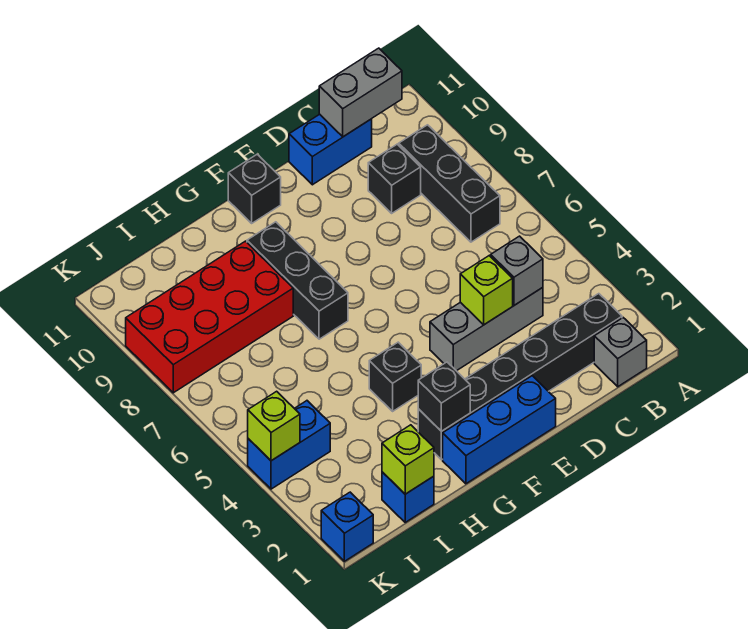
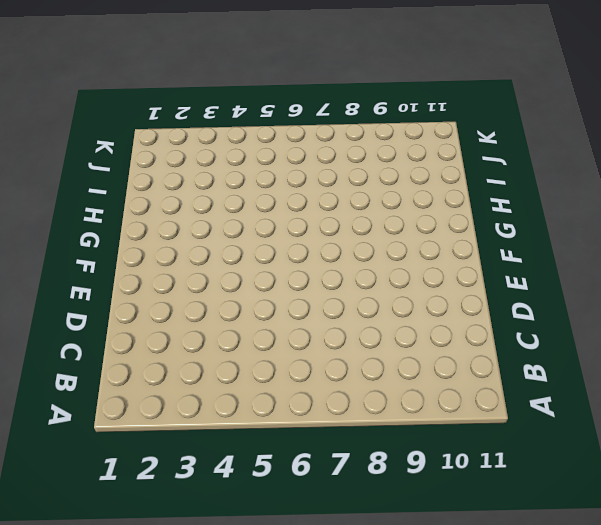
none -> grey brick B1 level 1
none -> black brick B2:G2 level 1
none -> black brick B7:B9 level 1

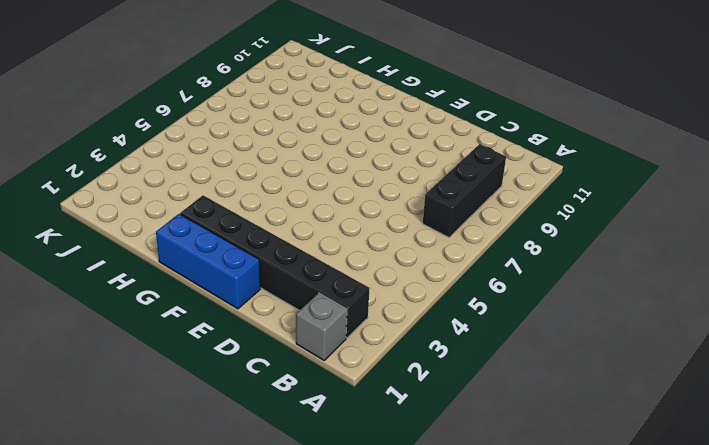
none -> grey brick C4:E4 level 1
none -> black brick C9 level 1
none -> blue brick C11:D11 level 1

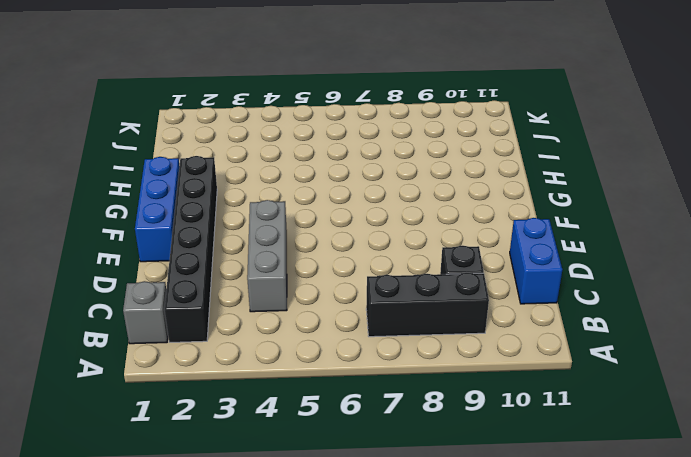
none -> black brick F11 level 1
none -> black brick G4 level 1
none -> black brick G7:G9 level 1

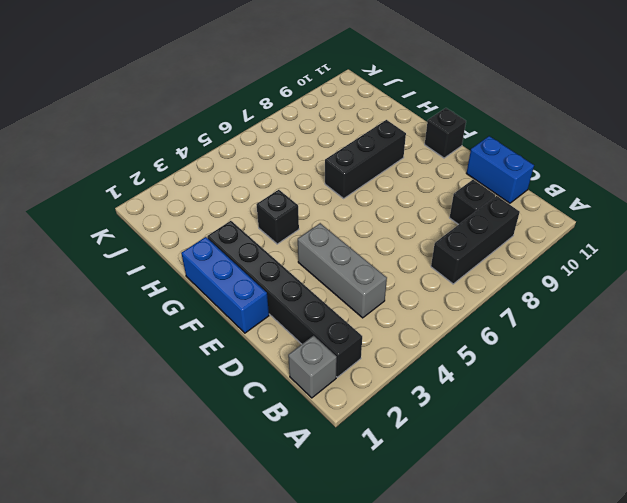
none -> red brick H8:K9 level 1
none -> blue brick I1 level 1
none -> blue brick J4:K4 level 1

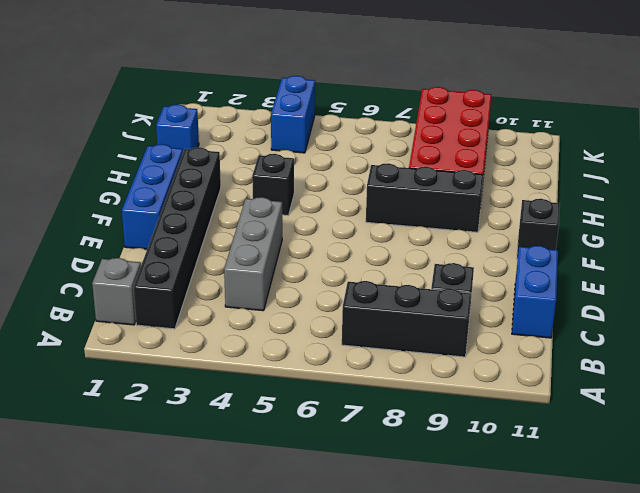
none -> blue brick K1 level 1
none -> grey brick B11:C11 level 2
none -> grey brick C4 level 2

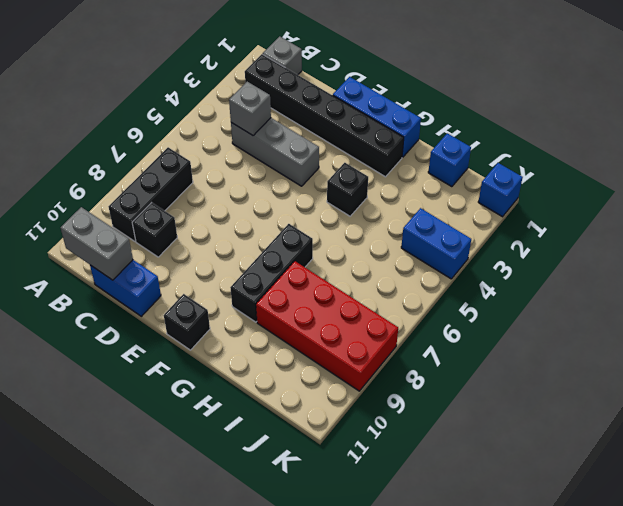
none -> lime brick D4 level 2
none -> black brick G2 level 2
none -> lime brick I1 level 2

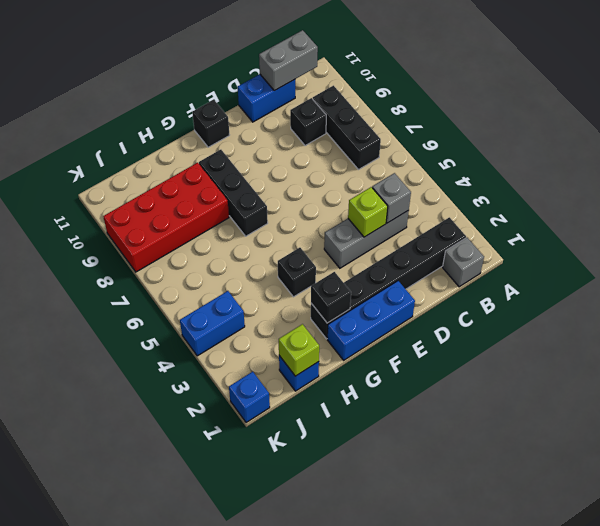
none -> lime brick K4 level 2

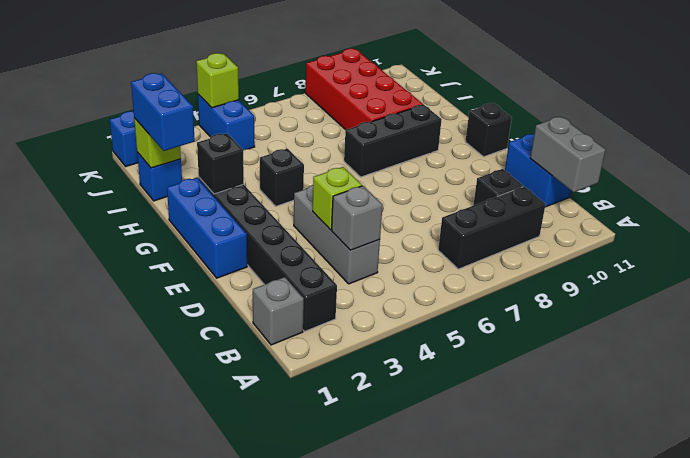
blue brick H1:I1 level 3 -> none

